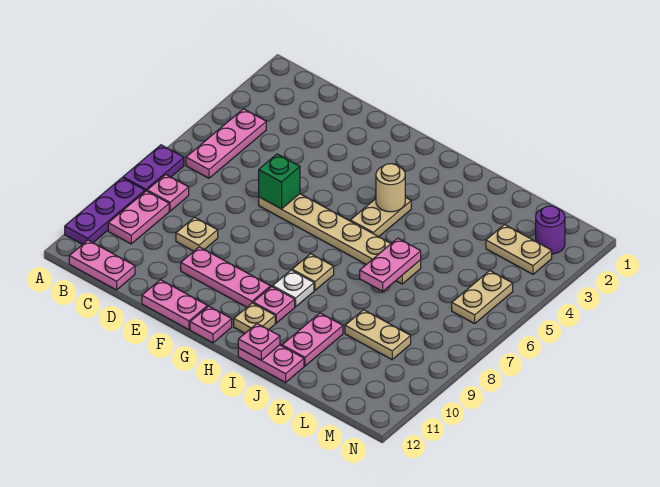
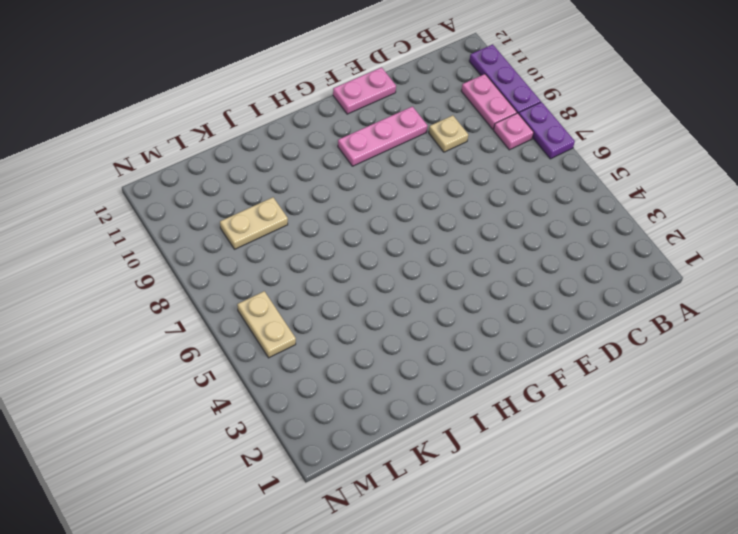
none -> pink plate B4:B6 level 1
none -> pink plate B12:C12 level 1
none -> tan plate E6:J6 level 1

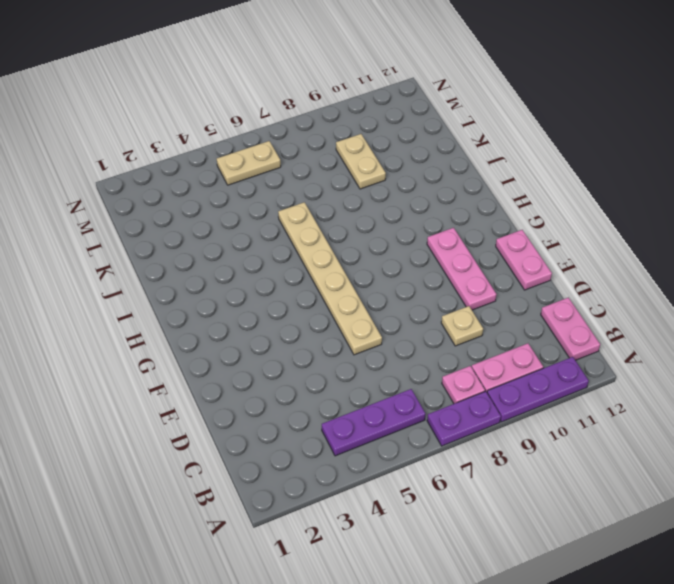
purple plate B4:B6 level 1 -> pink plate B4:B6 level 1
none -> pink plate G12 level 1
none -> tan plate H4:H5 level 1
none -> tan plate H8 level 1

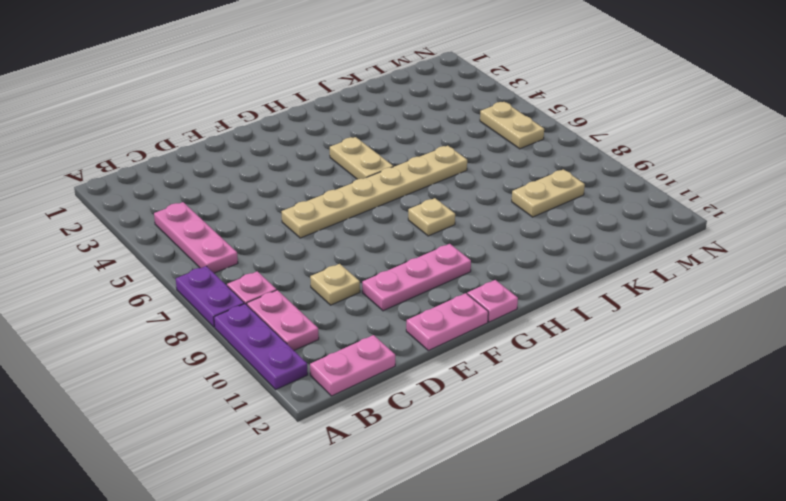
none -> white plate H9 level 1
none -> pink plate H10 level 1
none -> tan plate H11 level 1

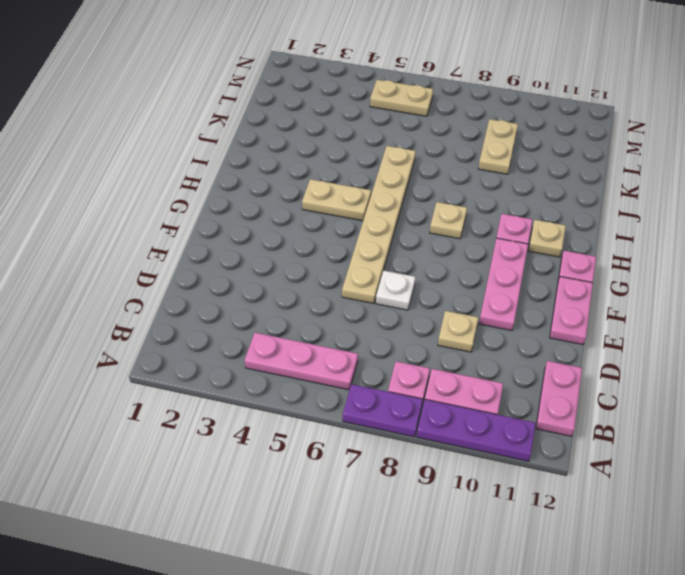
white plate E7 level 1 -> white plate H9 level 1
none -> pink plate I12:J12 level 1
none -> pink plate J10:J11 level 1
none -> tan plate L3:M3 level 1

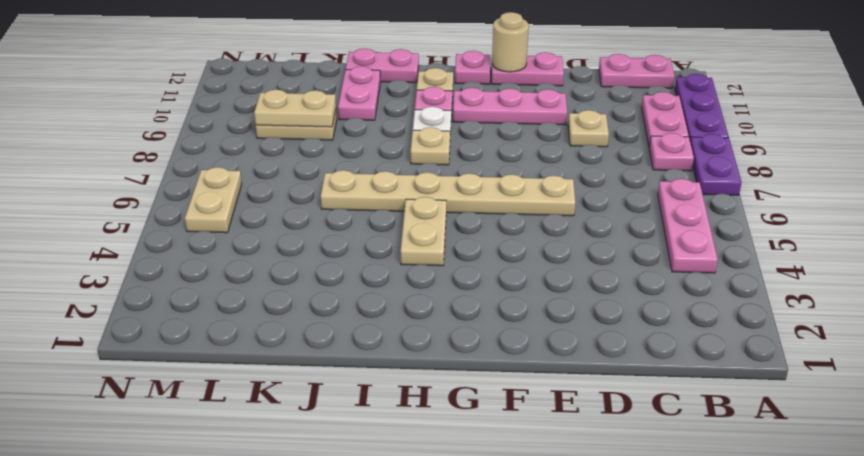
tan round brick F12 level 2 -> tan round brick H4 level 2
tan plate K9:L9 level 2 -> tan plate L3:M3 level 1
none -> purple round brick M2 level 1
none -> green brick E6 level 2
none -> pink plate I12 level 2

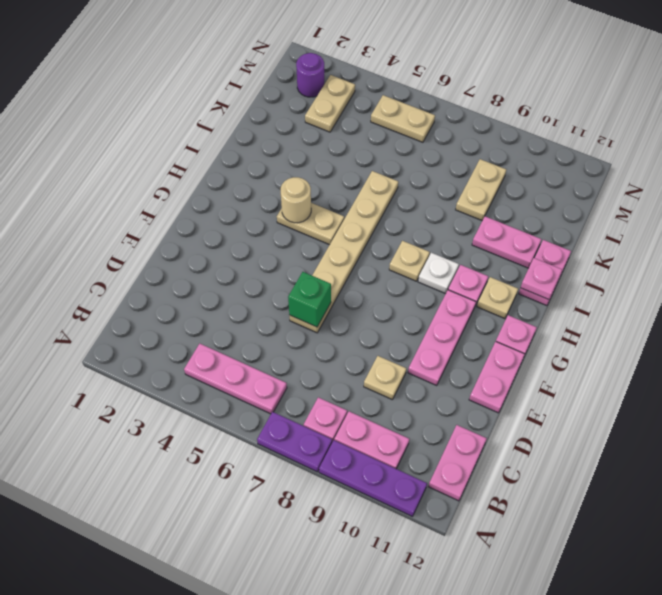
none -> pink plate J6:J7 level 2

